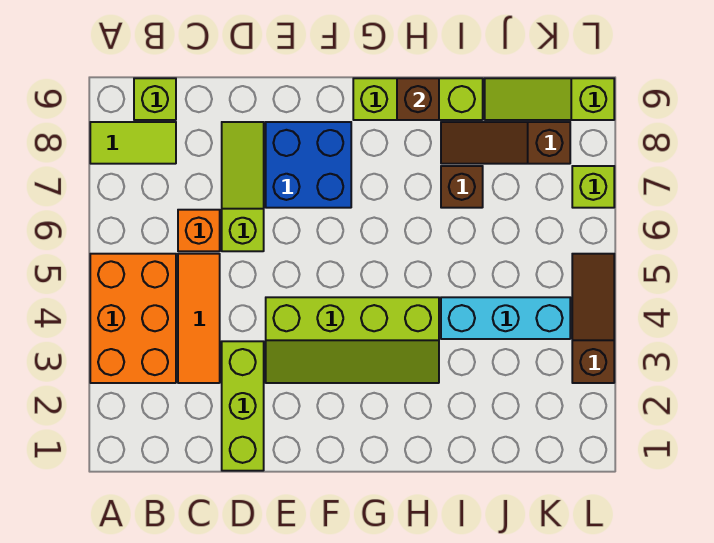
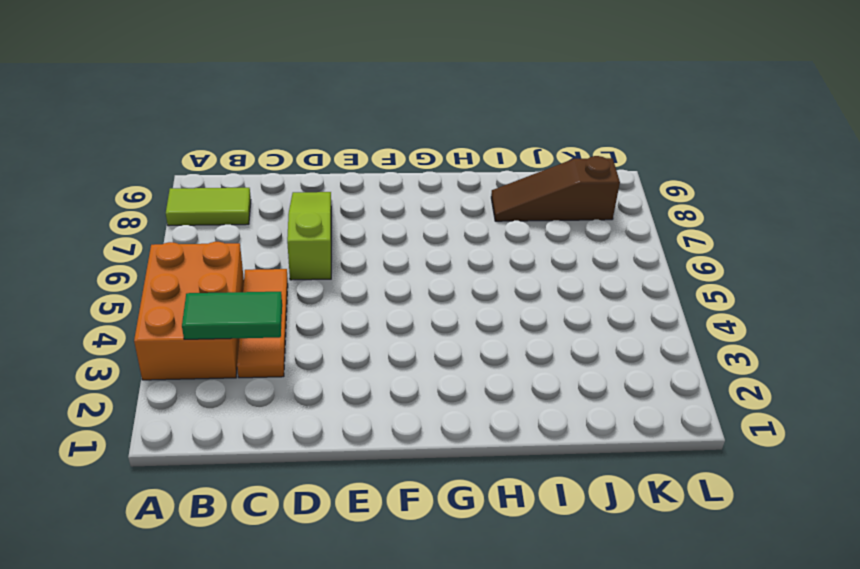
green tile B3:C3 level 2 -> none
none -> lime brick B9 level 1
none -> orange brick C6 level 1
none -> lime brick D1:D3 level 1

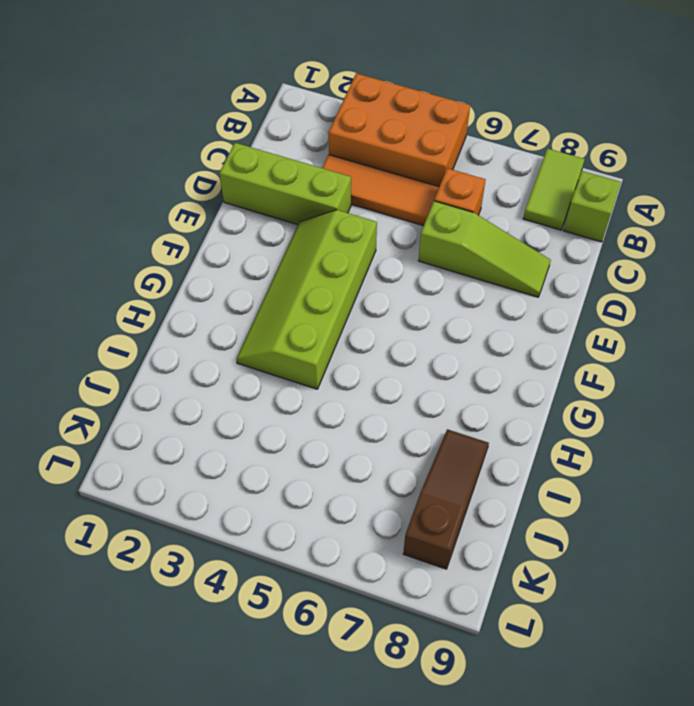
none -> blue brick E7:F8 level 1
none -> lime brick G9:I9 level 1
none -> cyan brick I4:K4 level 1

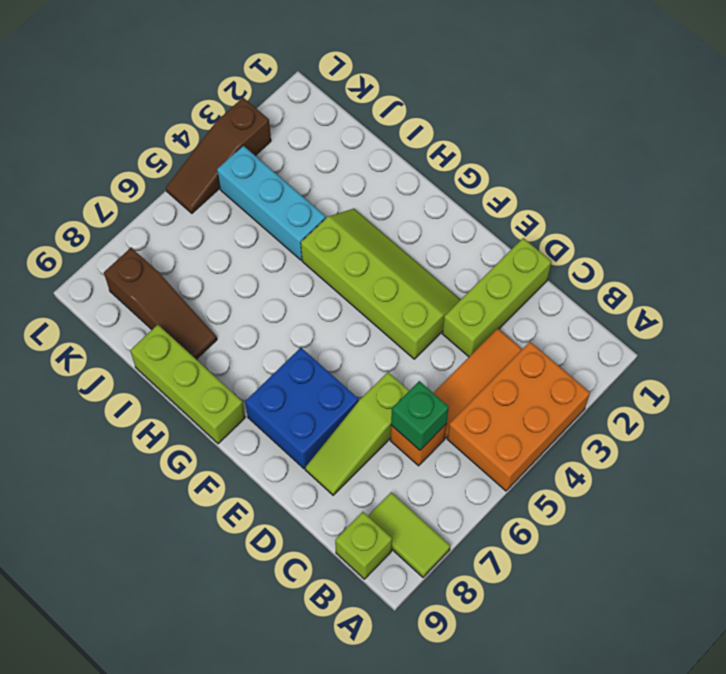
green brick C6 level 2 -> none
none -> brown brick I7 level 1
none -> lime slope J9:L9 level 1 top L
none -> lime brick L7 level 1

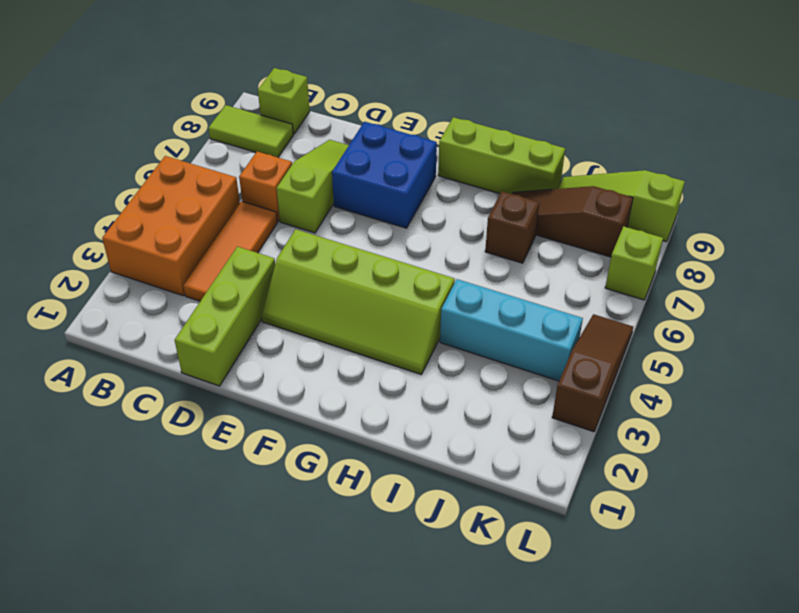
none -> brown brick H9 level 2

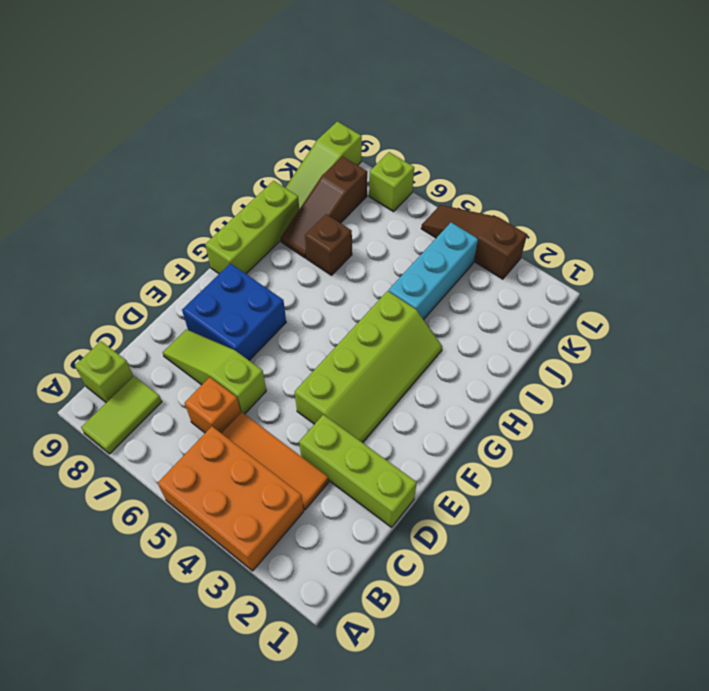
none -> brown brick H9 level 2

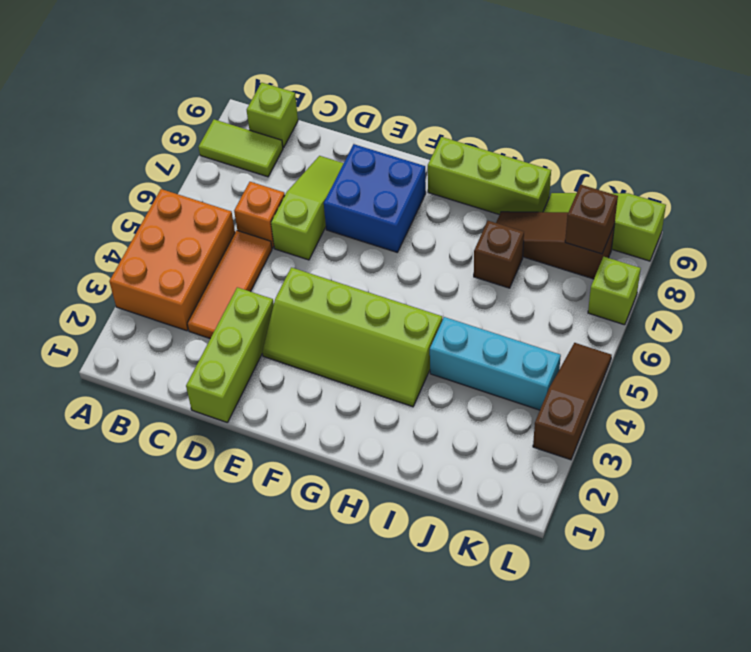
brown brick K8 level 2 -> brown brick H9 level 2

